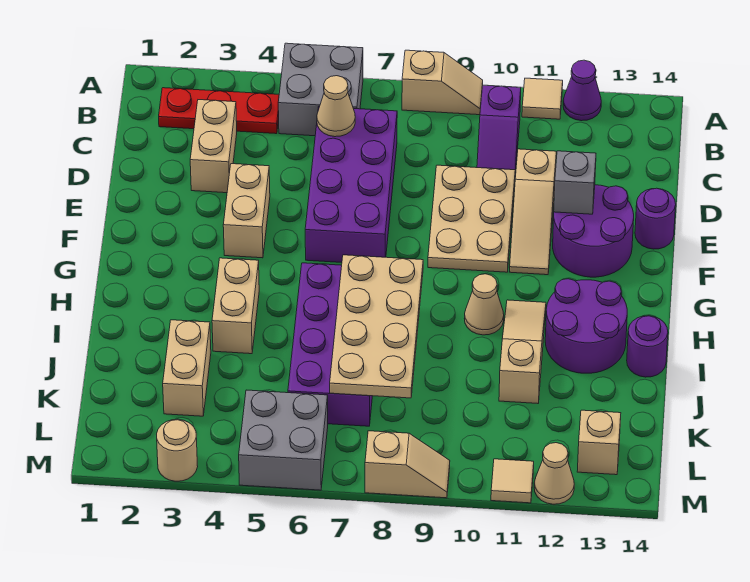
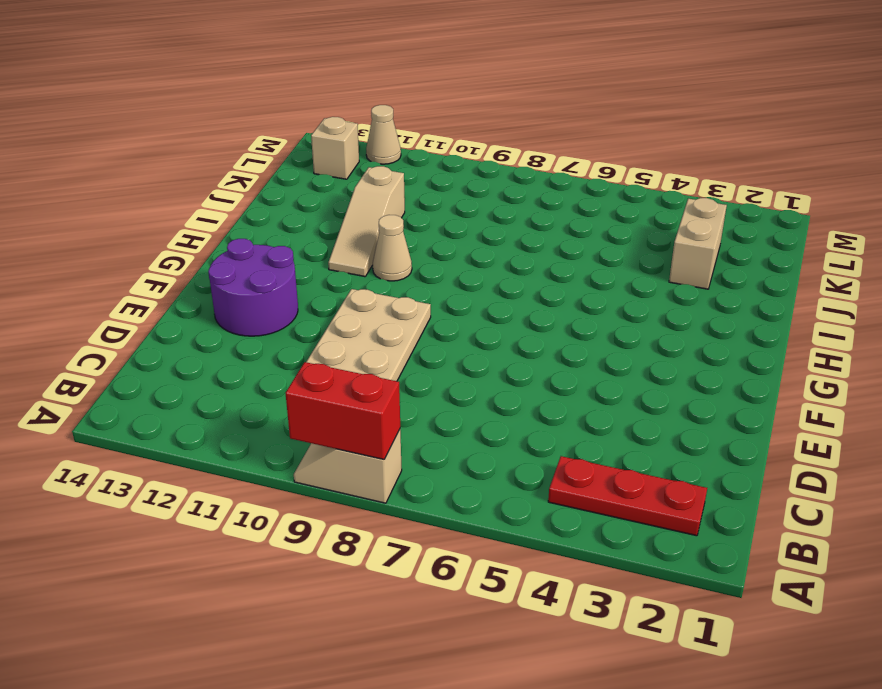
red brick A8:A9 level 2 -> none
none -> grey brick A5:B6 level 1
none -> tan tile A11 level 1
none -> purple cone A12 level 1

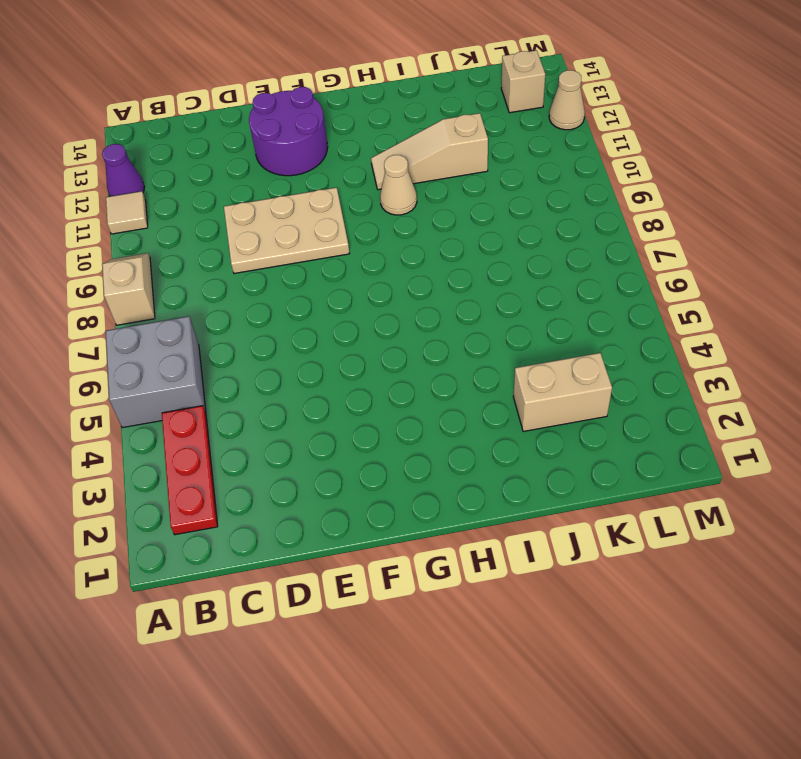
none -> purple slope B10:C10 level 1 top B
none -> tan brick C3:D3 level 1
none -> purple brick C6:F7 level 1

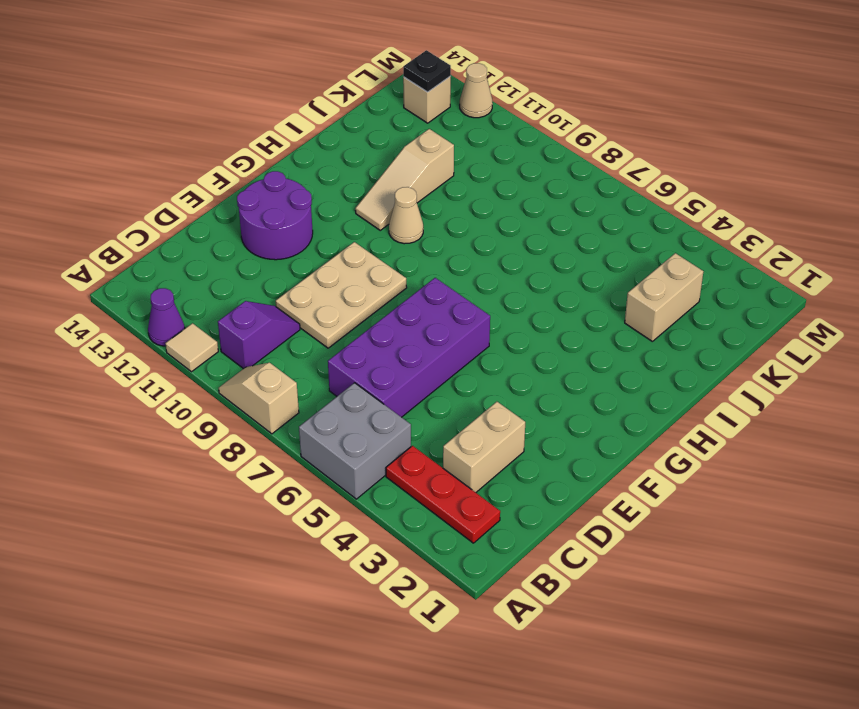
black plate L13 level 2 -> none
none -> tan slope D11:F11 level 1 top D
none -> tan brick E4:F4 level 1
none -> purple round brick E14 level 1

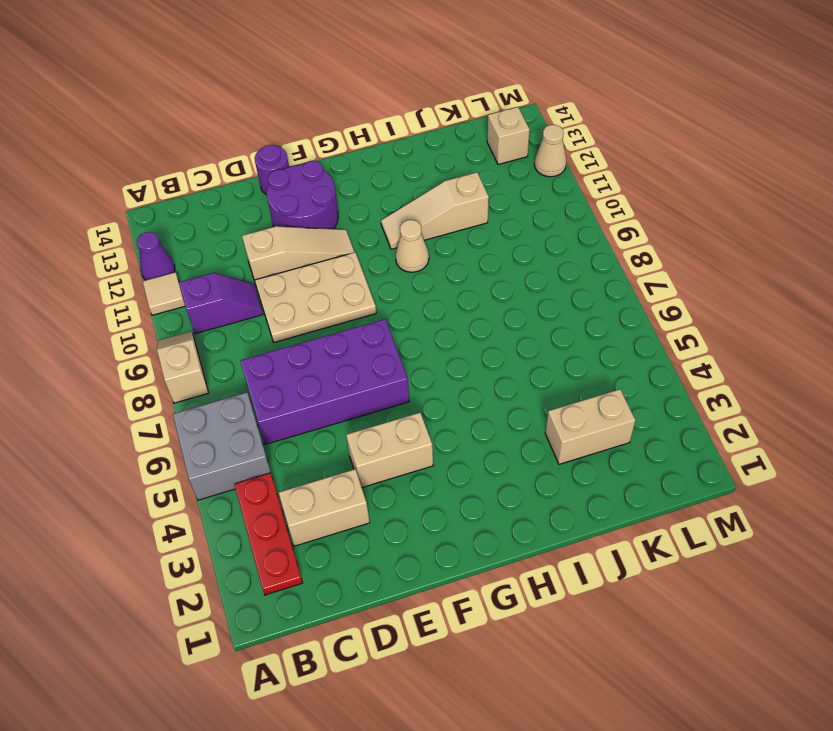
none -> tan brick H4:I4 level 1
none -> purple brick H6:K7 level 1
none -> purple round brick H12:I13 level 1

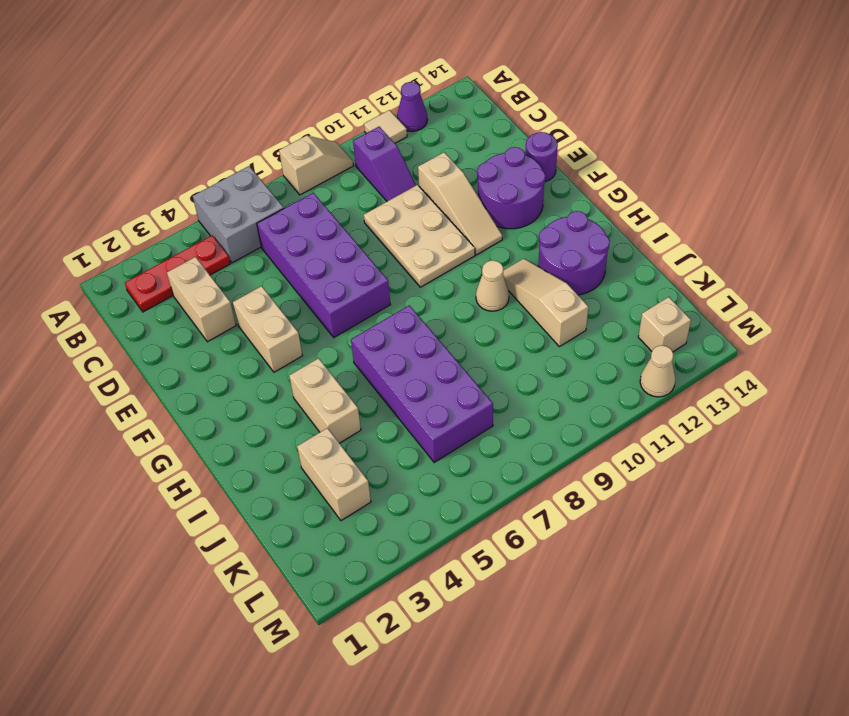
none -> purple round brick I14 level 1
none -> grey brick L5:M6 level 1
none -> tan round brick M3 level 1

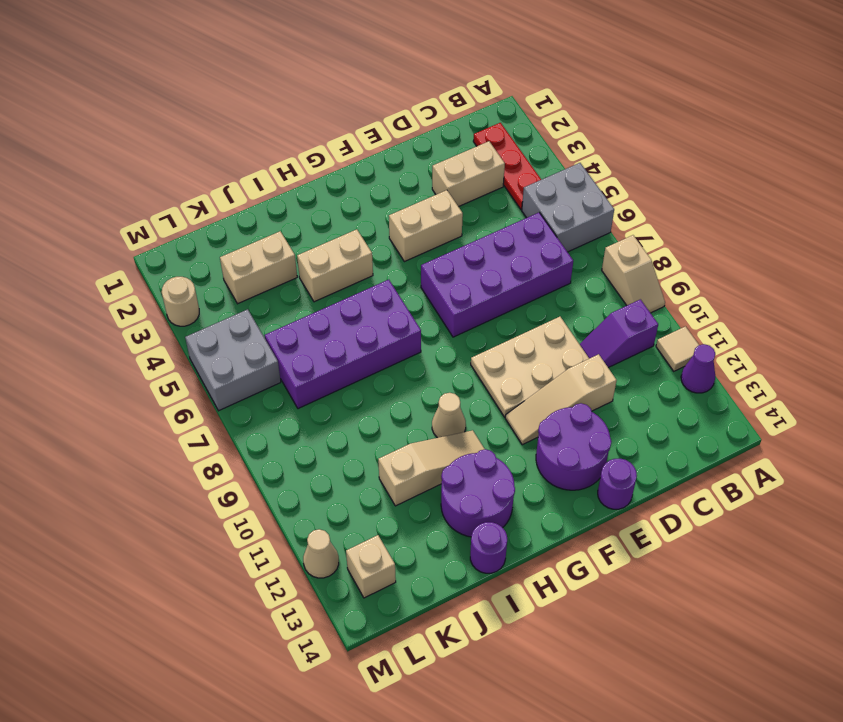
none -> tan slope M8:M9 level 1 top 8
none -> tan tile M11 level 1
none -> tan cone C6 level 2

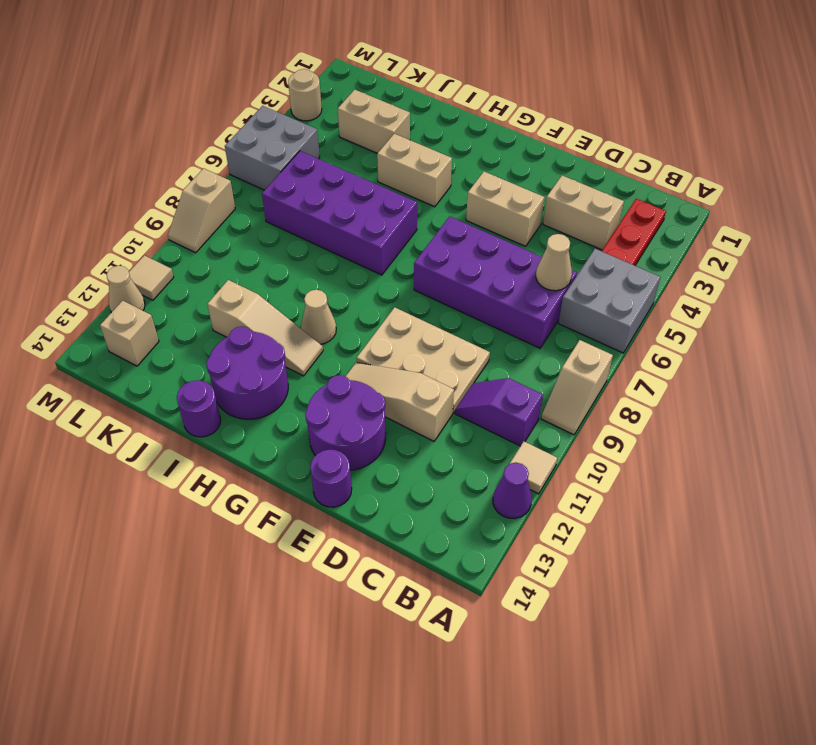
none -> grey brick E12 level 2
none -> tan plate H7:K8 level 2

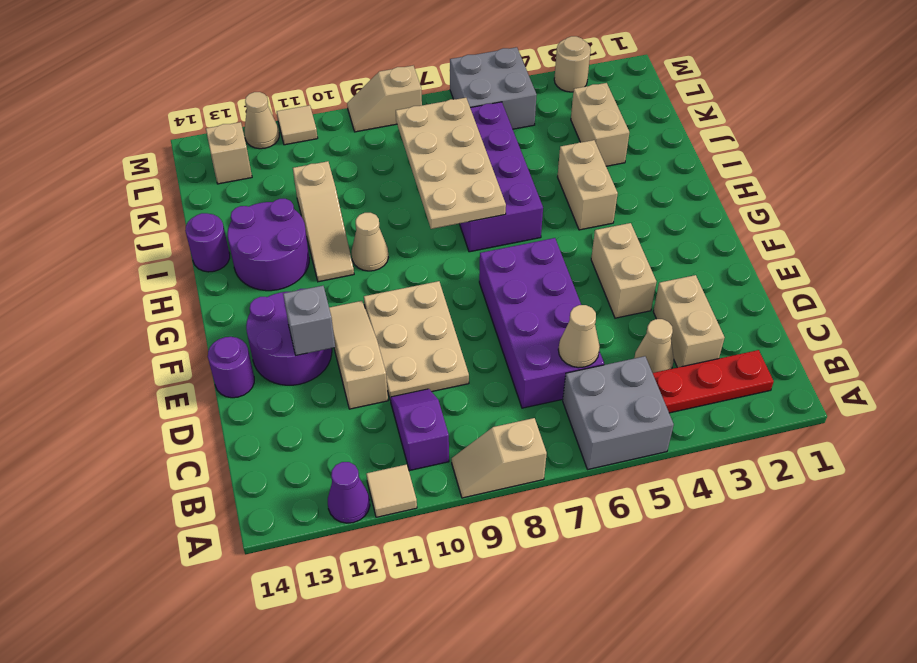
tan cone C4 level 1 -> none

